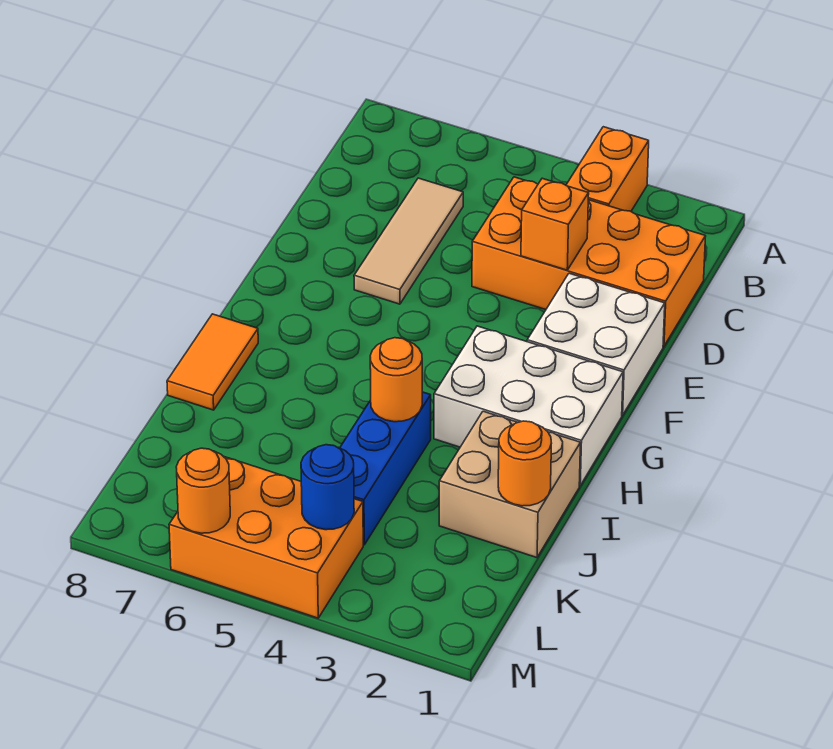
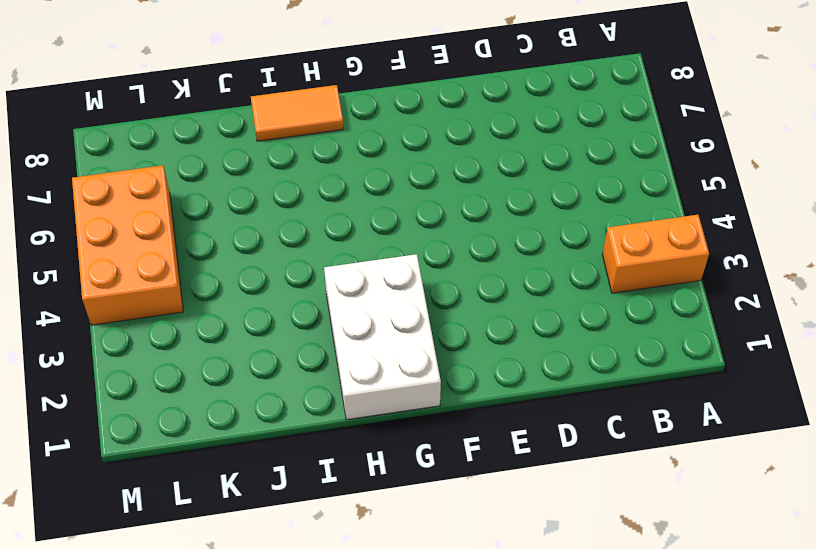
none -> orange brick C1:D4 level 1
none -> tan tile C6:E6 level 1
none -> white brick E1:F2 level 1

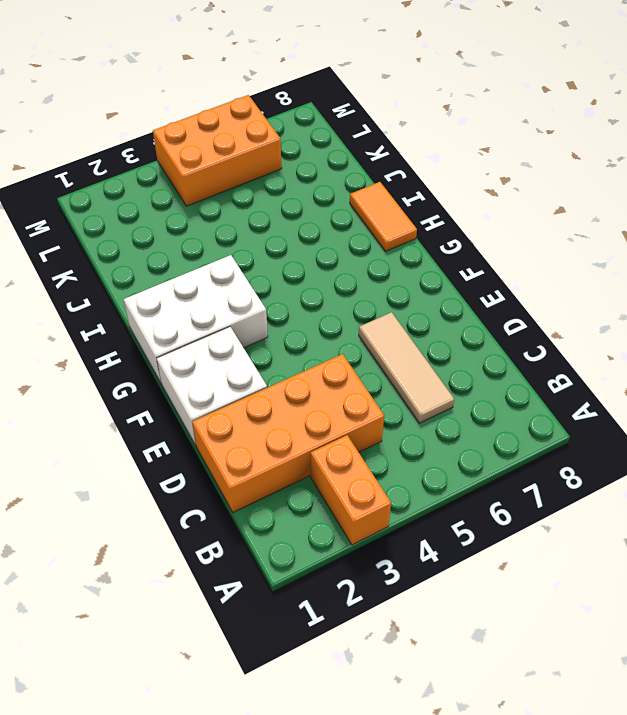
none -> tan brick I1:J2 level 1
none -> blue brick I4:K4 level 1
none -> orange brick D3 level 2

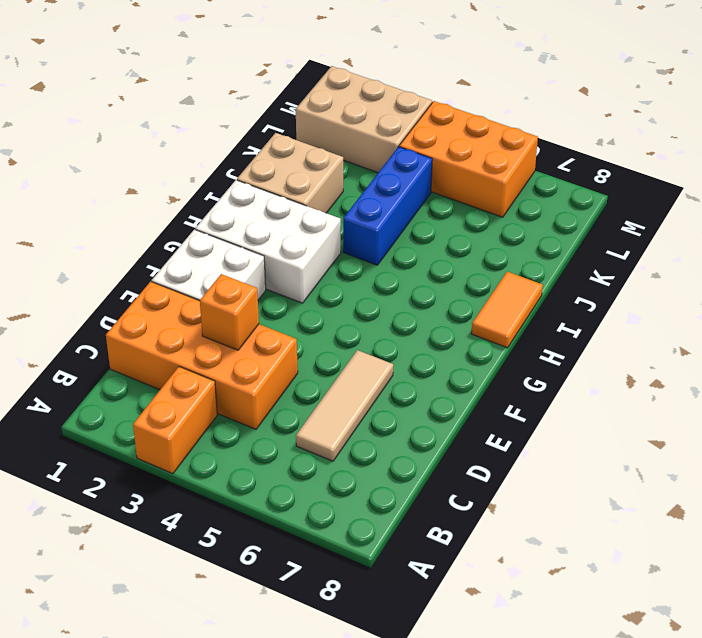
tan brick L1:M3 level 1 -> none
none -> orange round brick I4 level 2
none -> orange round brick J1 level 2
none -> blue round brick L4 level 2

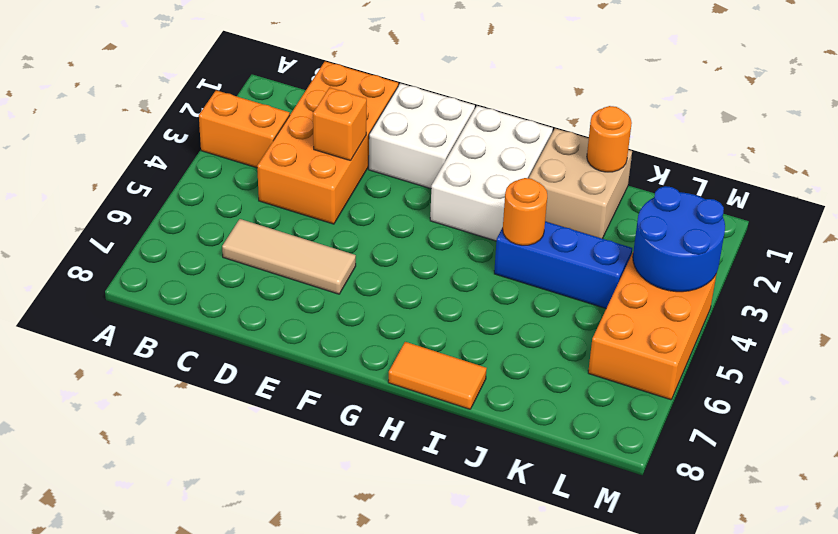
blue round brick L3:M4 level 2 -> blue round brick L4 level 2
none -> orange round brick M6 level 2

